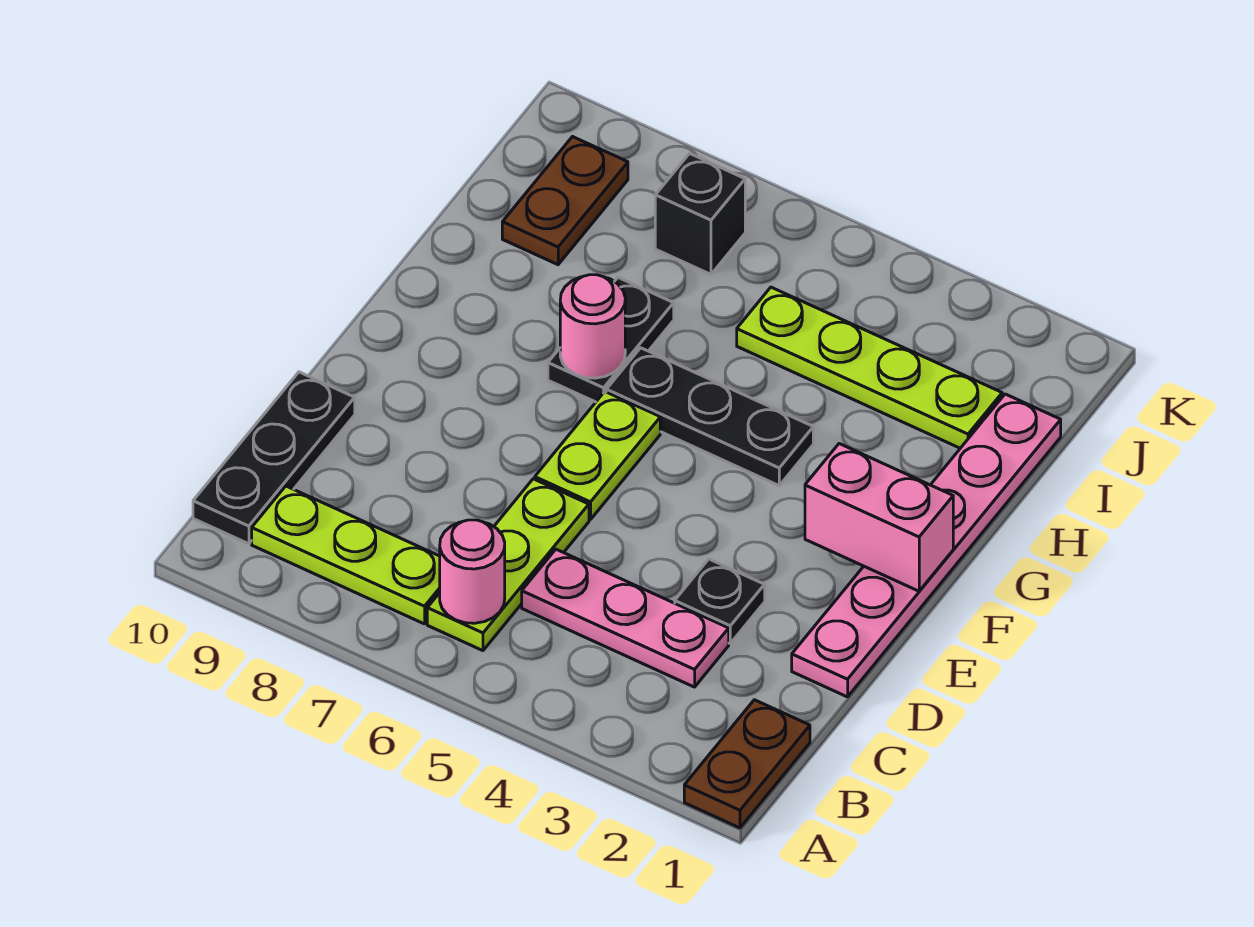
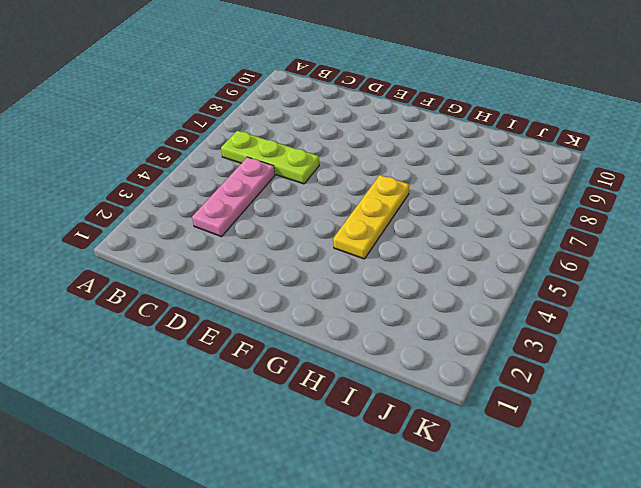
yellow plate G4:G6 level 1 -> black plate G4:G6 level 1
none -> brown plate A1:B1 level 1
none -> lime plate B7:B9 level 1
none -> black plate B10:D10 level 1

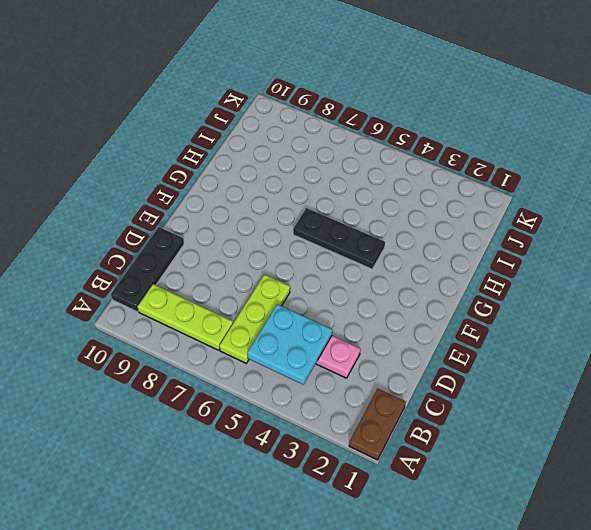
cyan plate B4:C5 level 2 -> none
none -> pink plate D1:I1 level 1
none -> black plate D3 level 1
none -> lime plate E6:F6 level 1

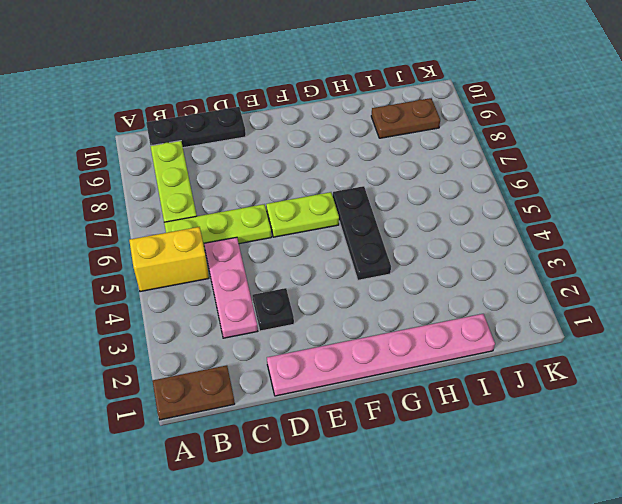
yellow brick A5:B5 level 1 -> none
none -> black plate G7:H7 level 1
none -> lime plate I2:I5 level 1
none -> black brick J7 level 1

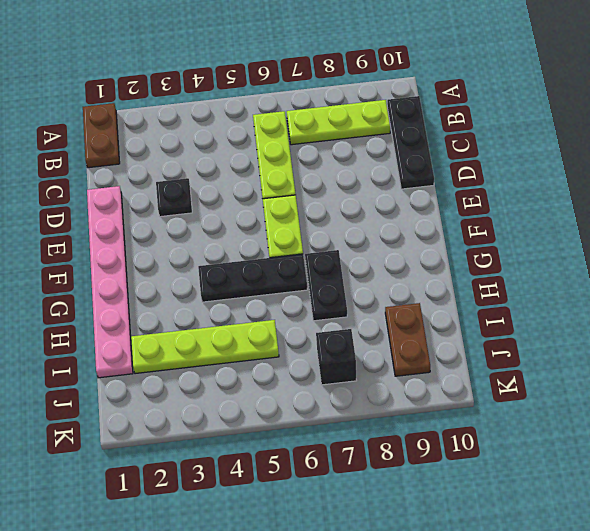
none -> pink plate C3:C5 level 1
none -> pink round brick B6 level 2
none -> pink brick F1:F2 level 2

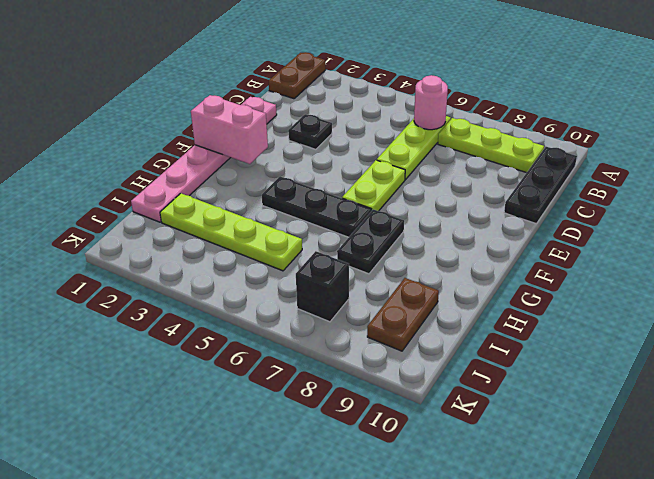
none -> pink plate C3:C5 level 1
none -> pink round brick G7 level 2

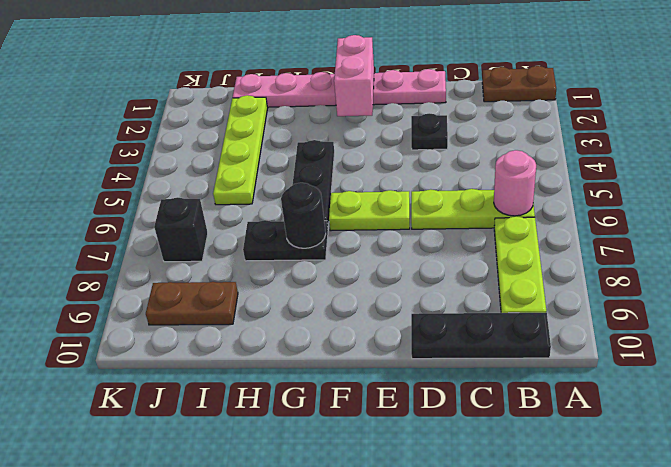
black round brick G7 level 2 -> pink round brick G7 level 2
none -> pink plate C3:C5 level 1

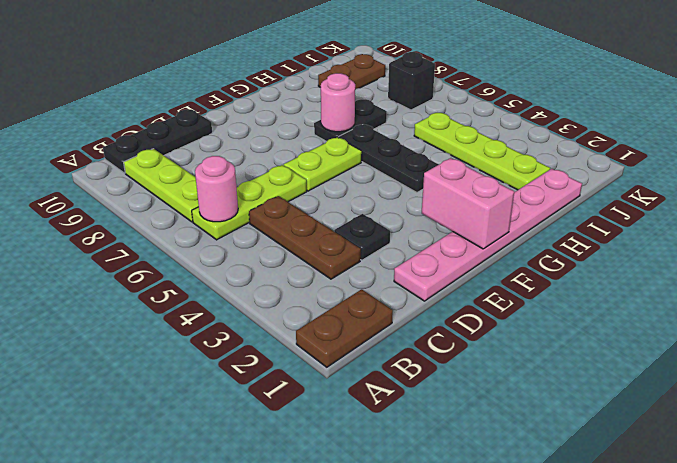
brown plate C3:C5 level 1 -> pink plate C3:C5 level 1

